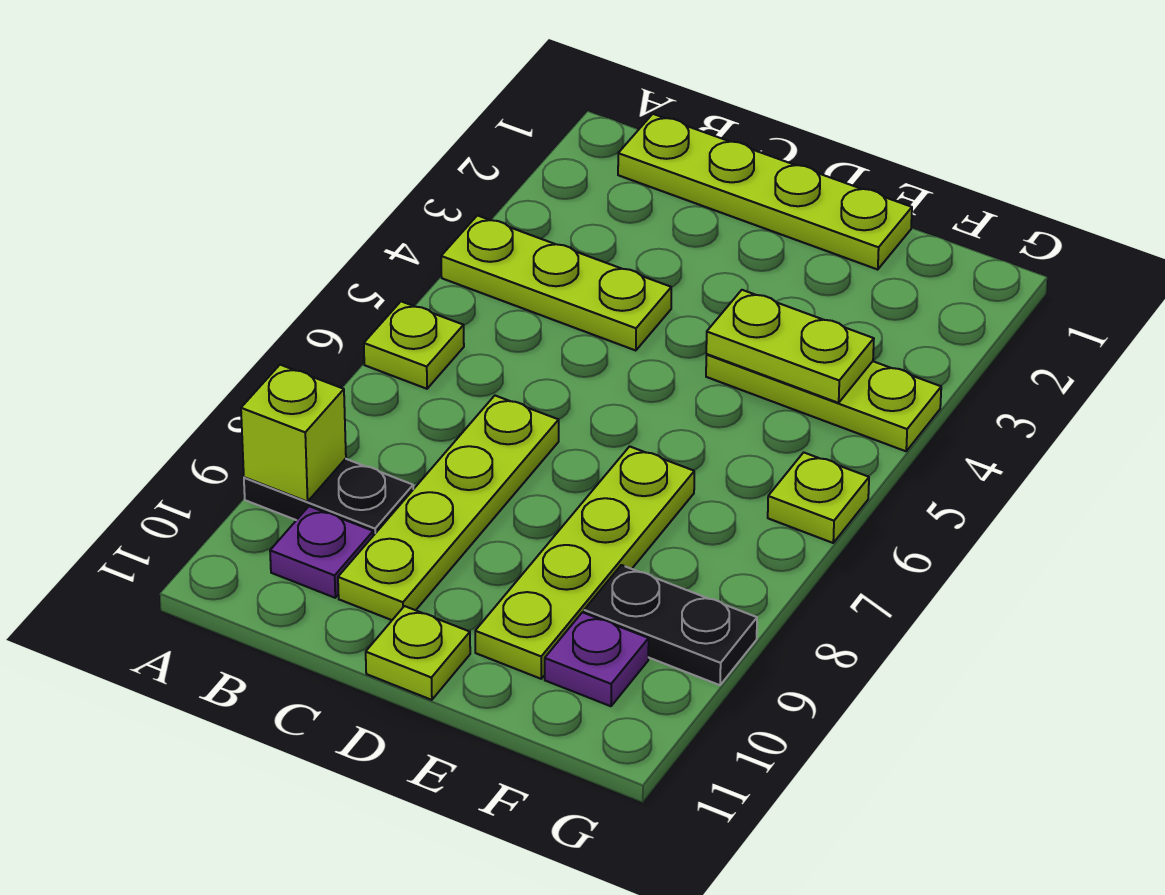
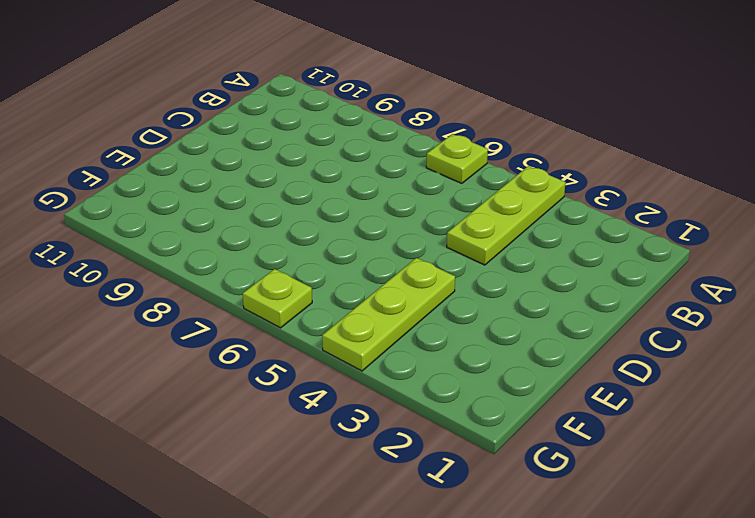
none -> black plate A9:B9 level 1
none -> lime plate B1:E1 level 1
none -> purple plate B10 level 1

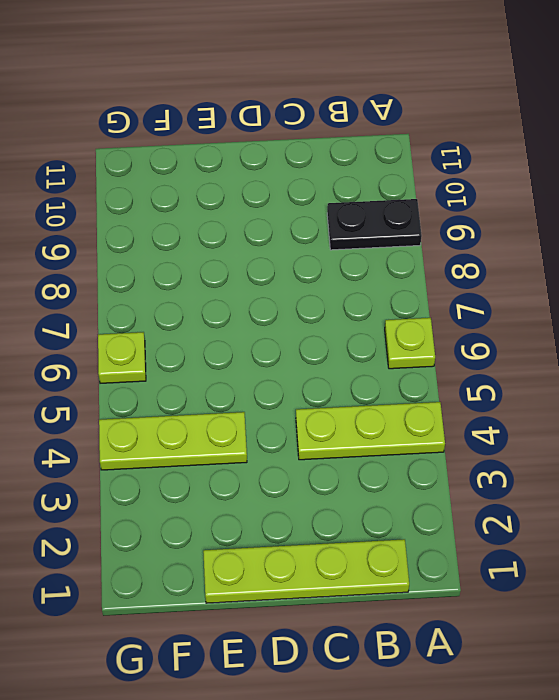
none -> purple plate B10 level 1
none -> lime plate C7:C10 level 1
none -> lime plate D11 level 1

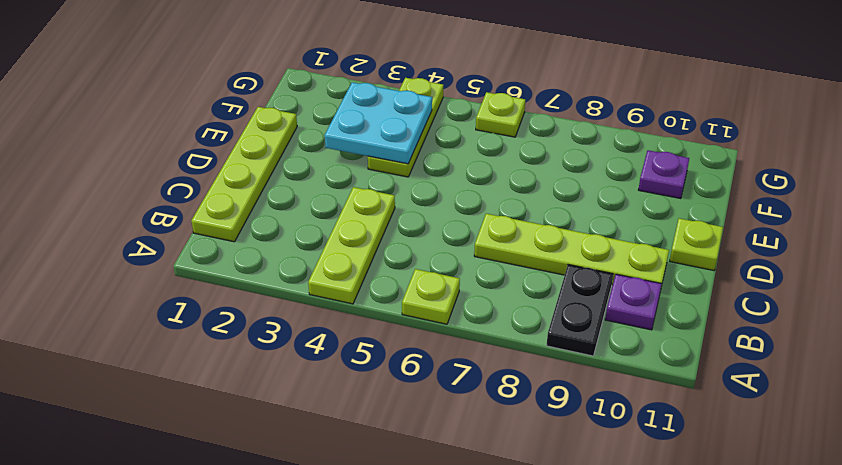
cyan plate E3:F4 level 2 -> lime plate E4:F4 level 2
none -> lime plate E7:E10 level 1
none -> black plate F9:G9 level 1
none -> lime brick A9 level 2

